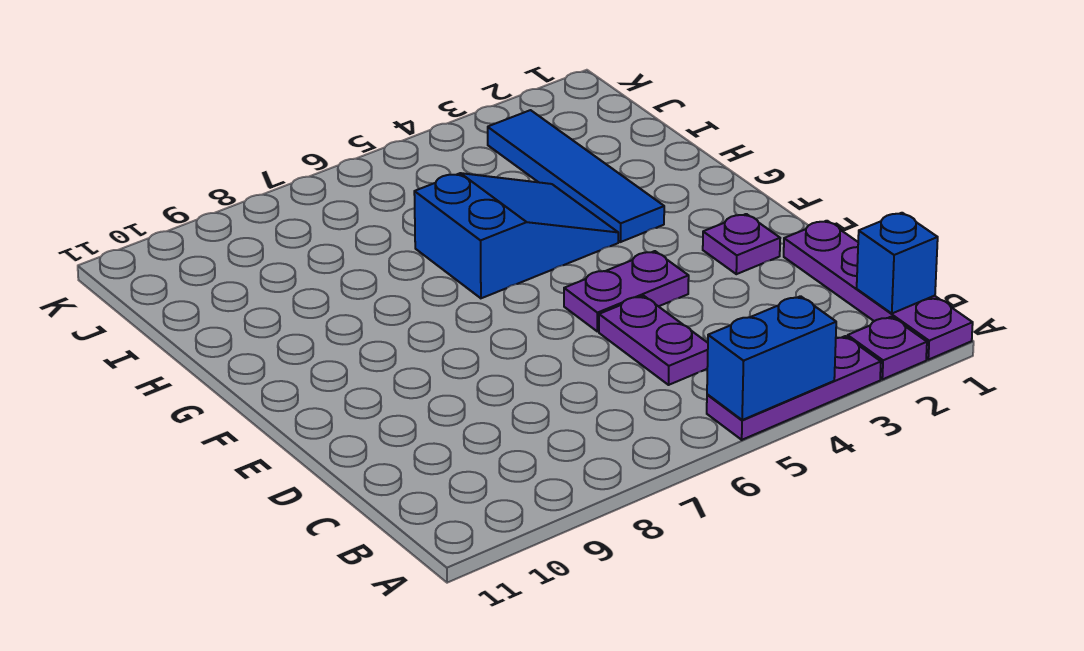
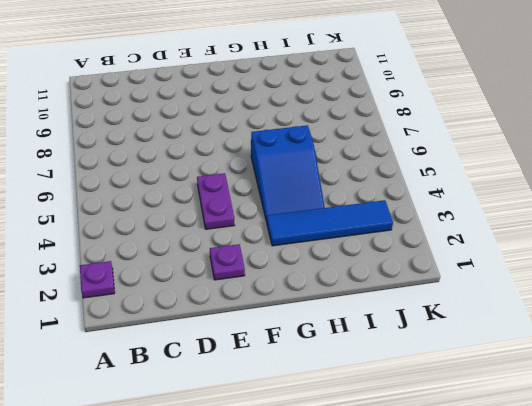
none -> purple plate A1:D1 level 1
none -> purple plate A3:A5 level 1

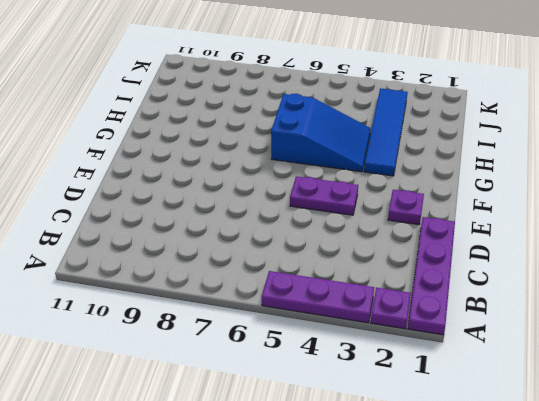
none -> purple plate C5:D5 level 1
none -> blue brick A4:A5 level 2

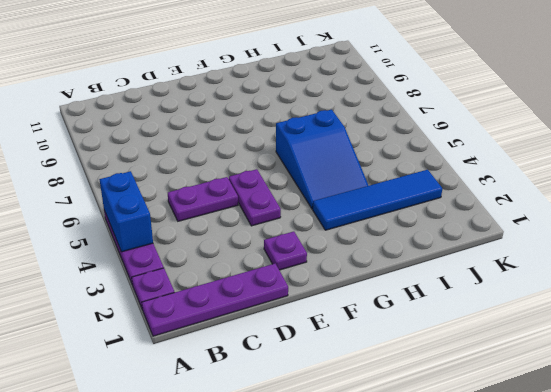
none -> blue brick B1 level 2

